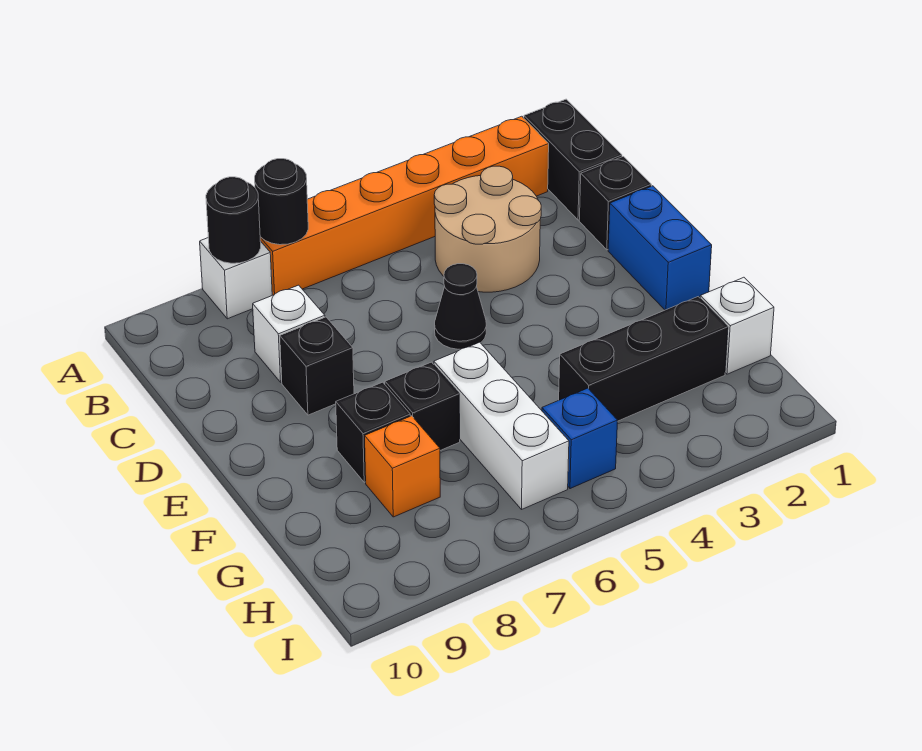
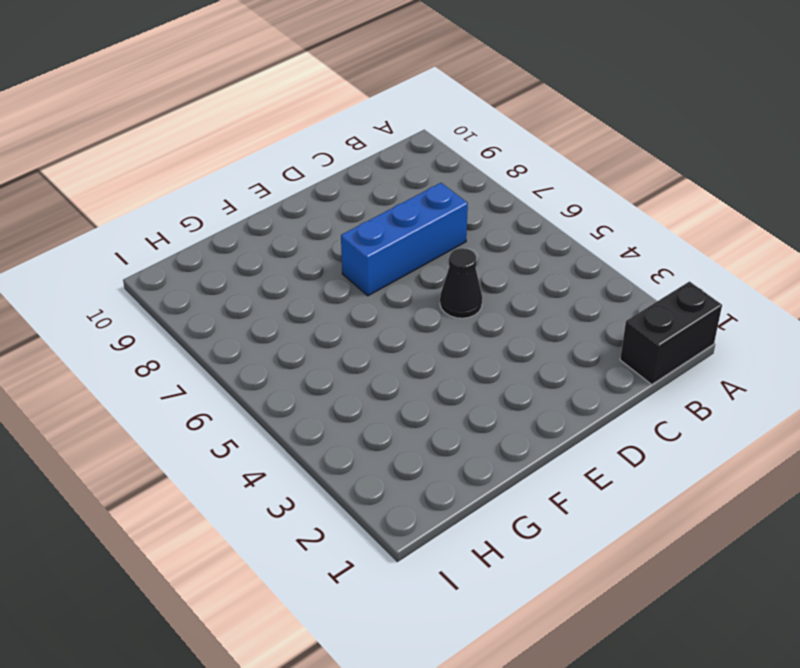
blue brick C7:E7 level 1 -> none
none -> orange brick A2:A7 level 1
none -> white brick A8 level 1
none -> tan round brick B3:C4 level 1

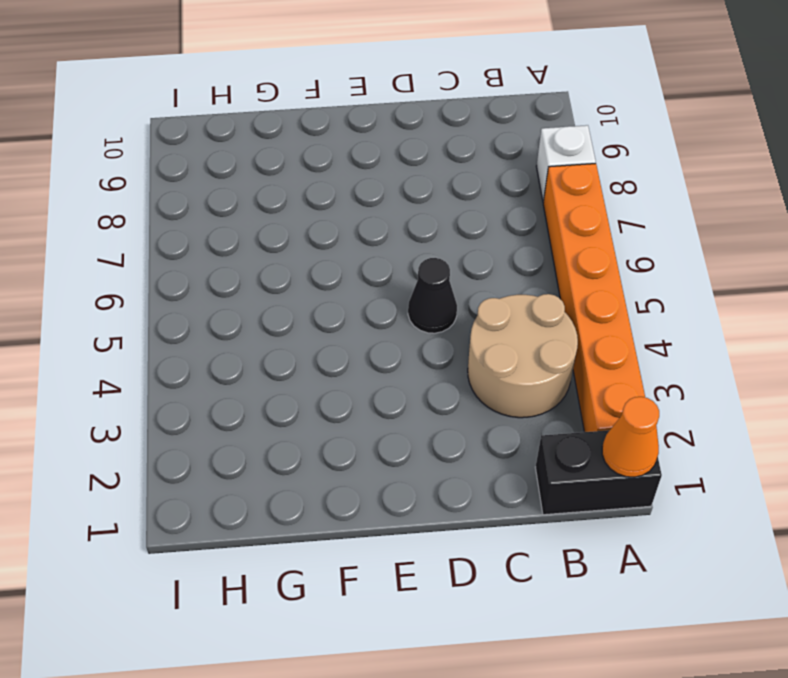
orange cone A1 level 2 -> none
none -> black brick C1 level 1
none -> white brick C8 level 1
none -> blue brick D1:E1 level 1

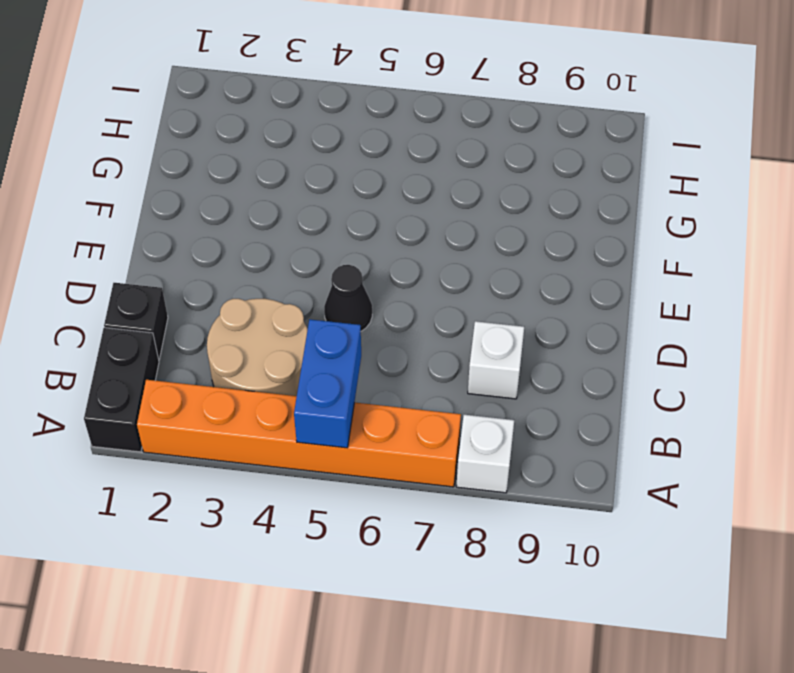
blue brick A5:B5 level 2 -> blue brick D1:E1 level 1
none -> black brick D8 level 1
none -> white brick F6:H6 level 1
none -> black brick F7 level 1

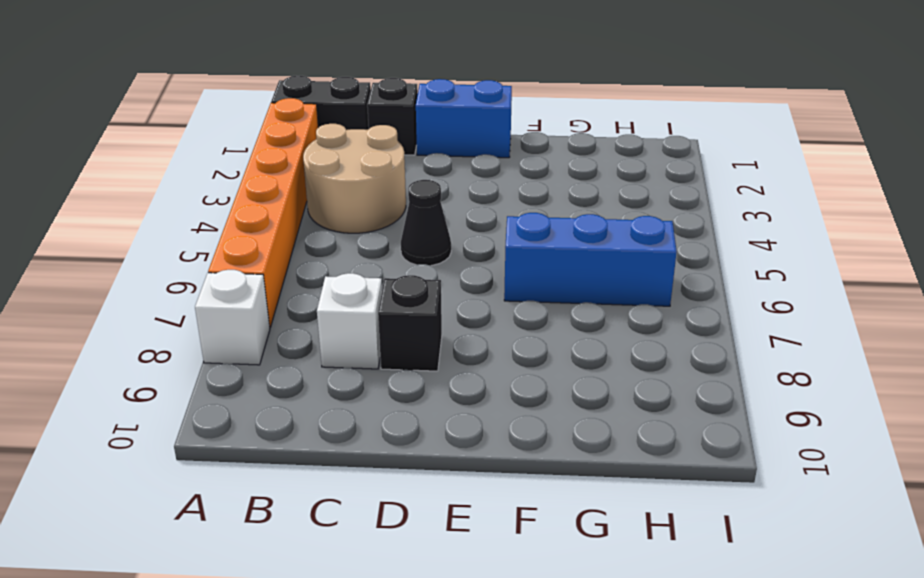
blue brick F6:H6 level 1 -> white brick F6:H6 level 1
none -> black brick F7 level 1
none -> black brick F8 level 1
none -> white brick G1 level 1

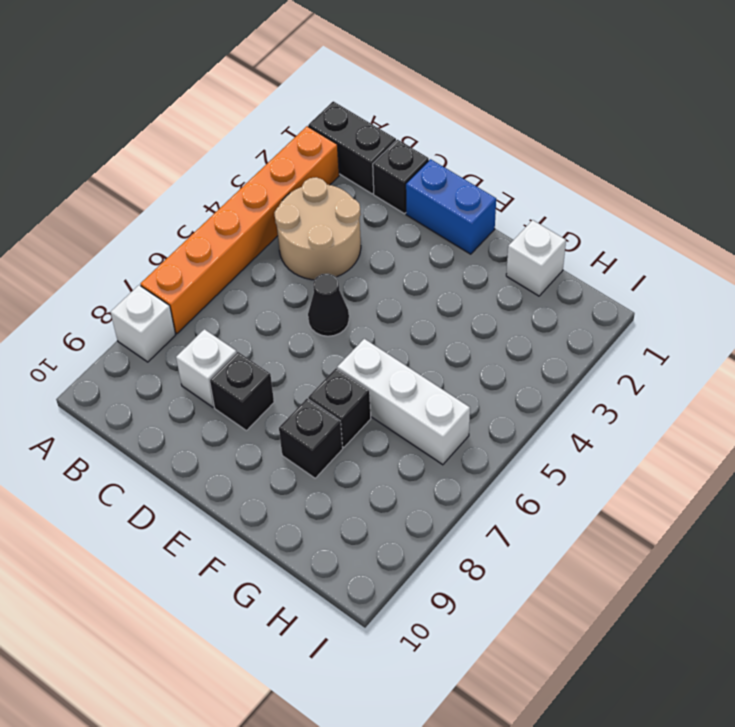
none -> black brick G2:G4 level 1
none -> orange brick G8 level 1
none -> blue brick H5 level 1

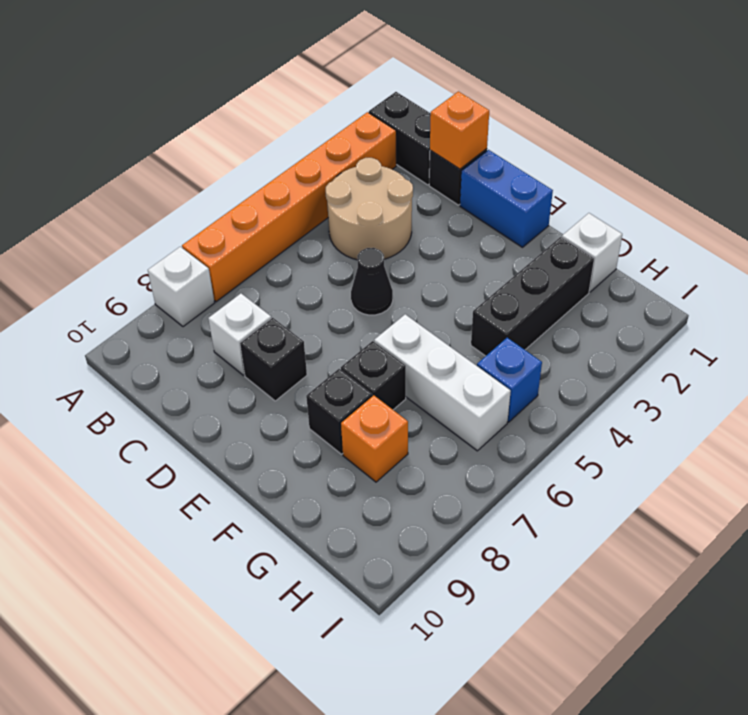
orange brick C1 level 2 -> none
none -> black round brick A7 level 2
none -> black round brick A8 level 2

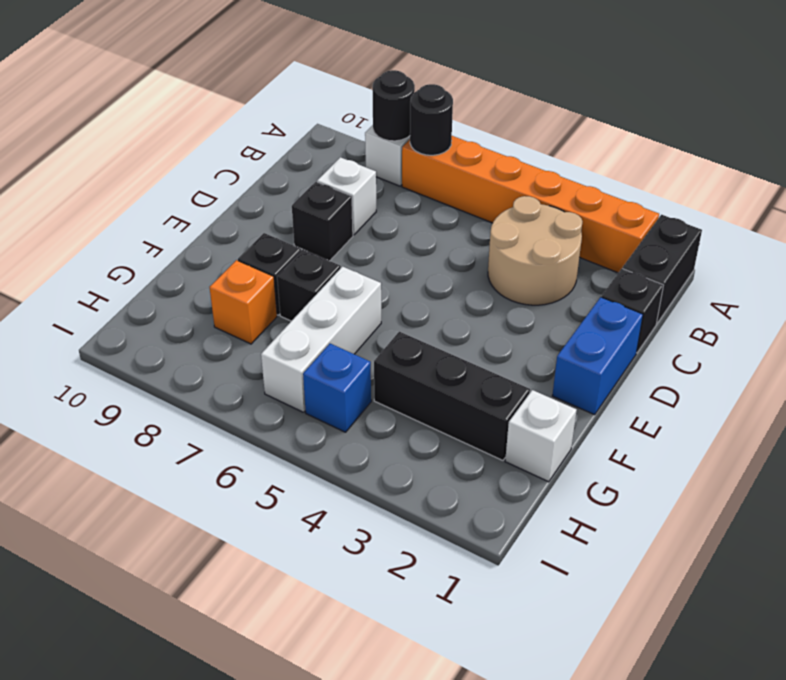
none -> black cone D5 level 1

